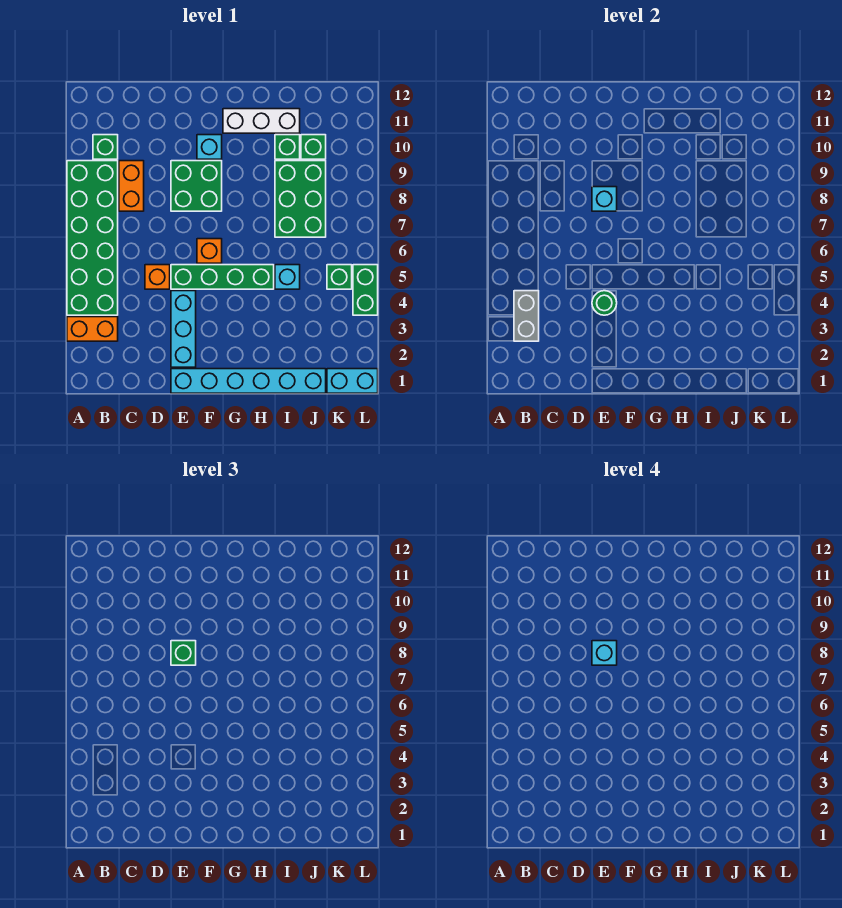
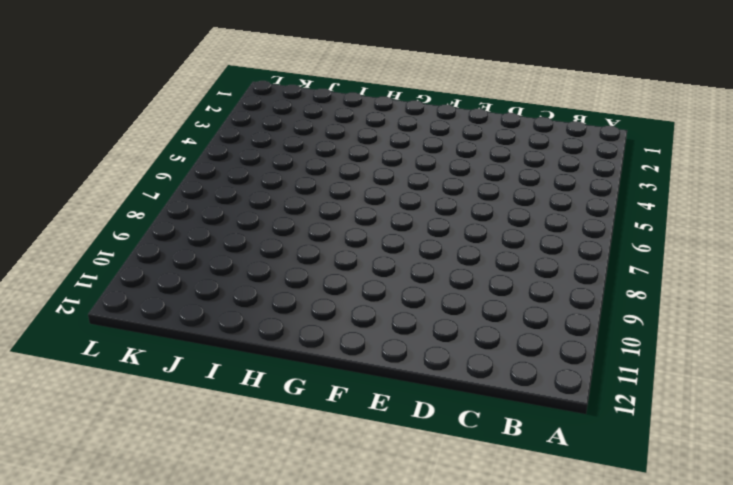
none -> orange brick A3:B3 level 1
none -> green brick A4:B9 level 1
none -> green brick B10 level 1

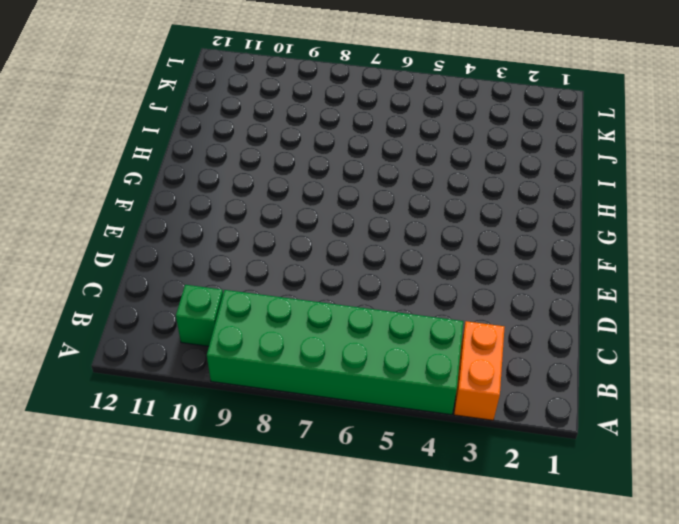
none -> orange brick C8:C9 level 1
none -> orange brick D5 level 1
none -> cyan brick E1:J1 level 1

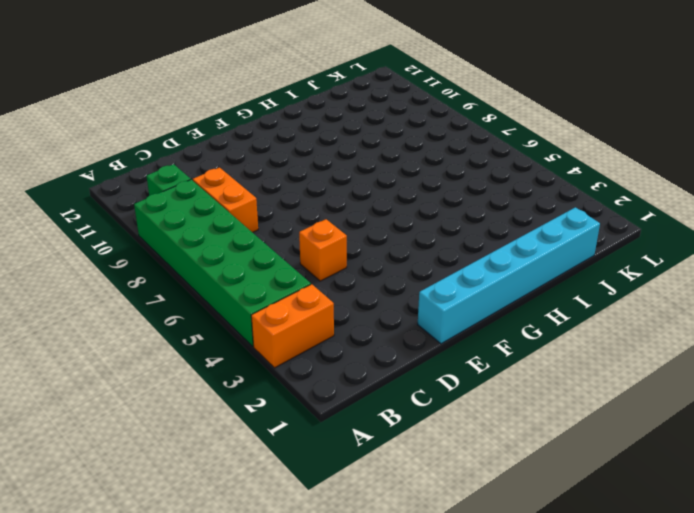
none -> cyan brick E2:E4 level 1
none -> green brick E5:H5 level 1
none -> green brick E8:F9 level 1

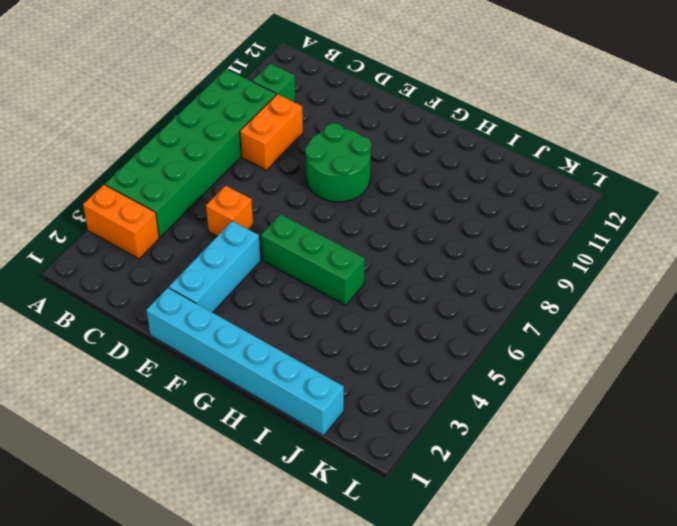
green round brick E8:F9 level 1 -> green brick E8:F9 level 1
green brick F5:H5 level 1 -> green brick E5:H5 level 1
none -> orange brick F6 level 1
none -> cyan brick F10 level 1
none -> white brick G11:I11 level 1

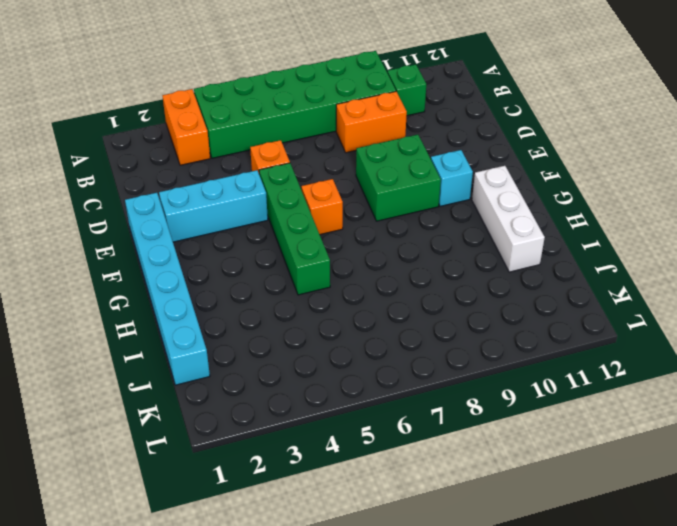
none -> cyan brick I5 level 1
none -> green brick I7:J9 level 1
none -> green brick I10 level 1

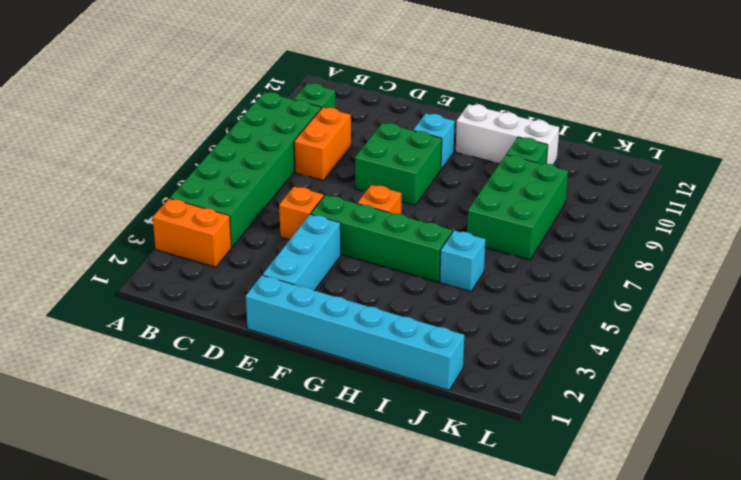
none -> green brick J10 level 1
none -> cyan brick K1:L1 level 1
none -> green brick K5 level 1

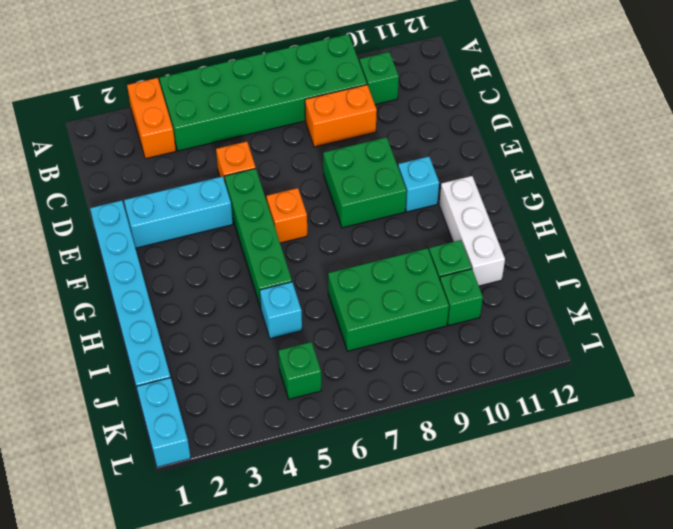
none -> green brick L4:L5 level 1
none -> grey brick B3:B4 level 2
none -> green round brick E4 level 2

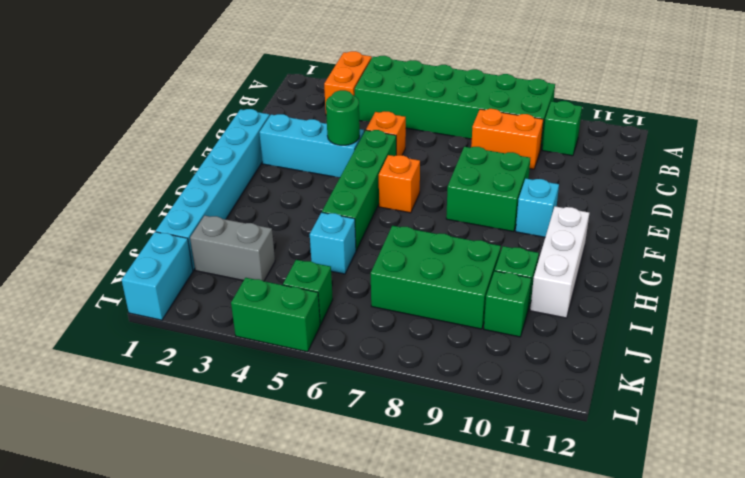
grey brick J2:J3 level 1 -> grey brick B3:B4 level 2
none -> cyan brick E8 level 2
none -> green brick E8 level 3
none -> cyan brick E8 level 4

